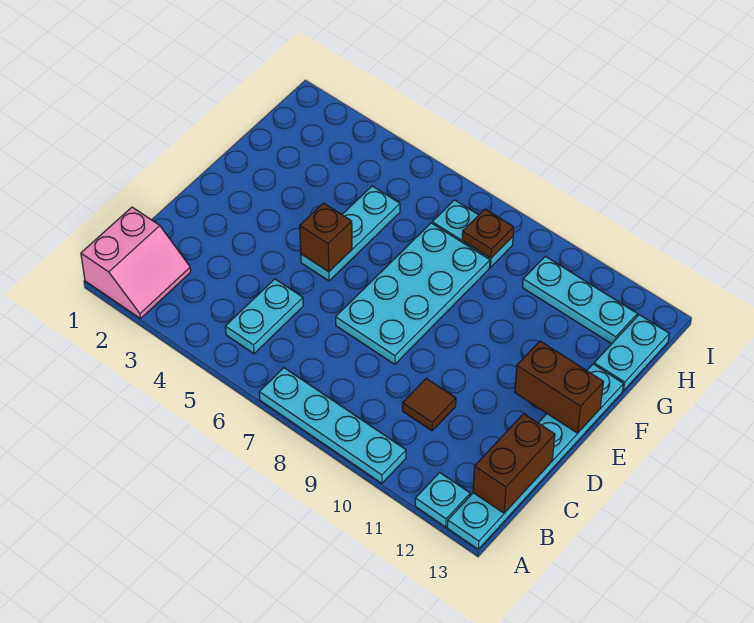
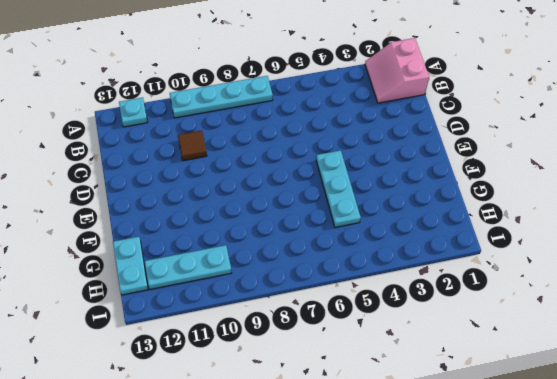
none -> cyan plate A13:F13 level 1
none -> cyan plate B5:C5 level 1
none -> cyan plate D7:G8 level 1

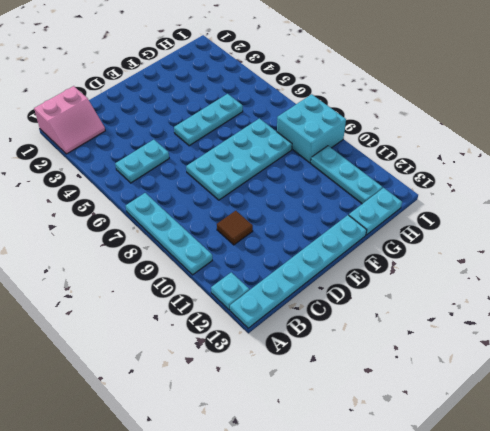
cyan brick H8:I9 level 1 -> cyan plate H7:H8 level 1
none -> brown brick B13:C13 level 2
none -> brown brick E5 level 2
none -> brown brick E12:E13 level 2

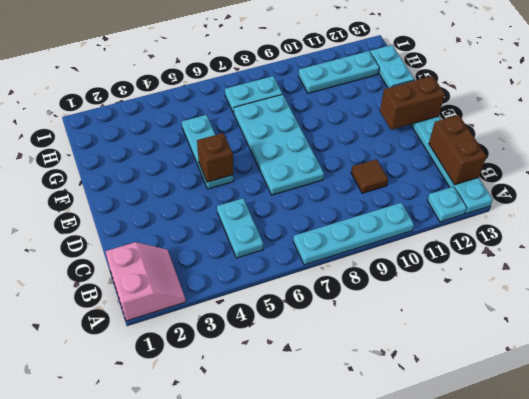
none -> brown plate H8 level 2

